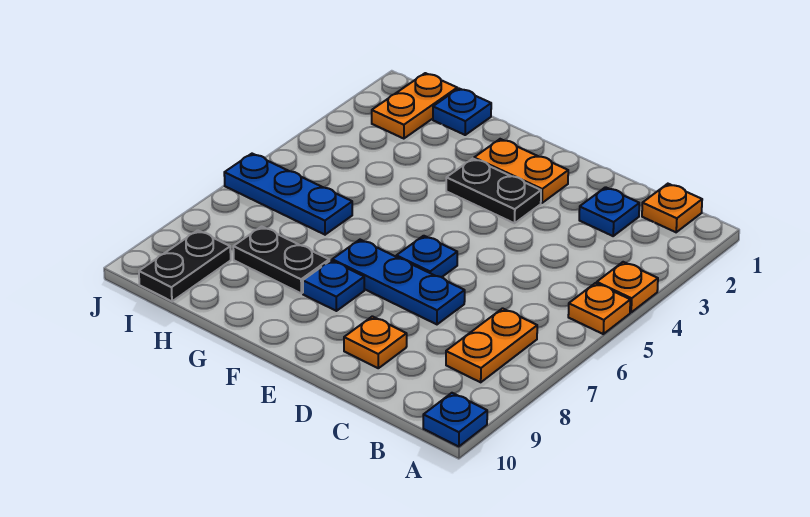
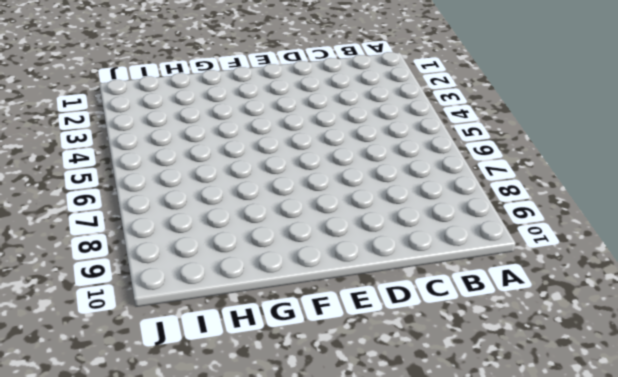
none -> orange plate A4 level 1
none -> orange plate A5 level 1
none -> blue plate A10 level 1

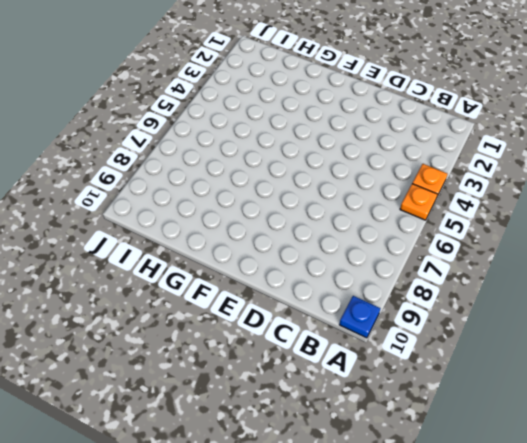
none -> orange plate B1 level 1
none -> orange plate B7:B8 level 1
none -> blue plate C2 level 1

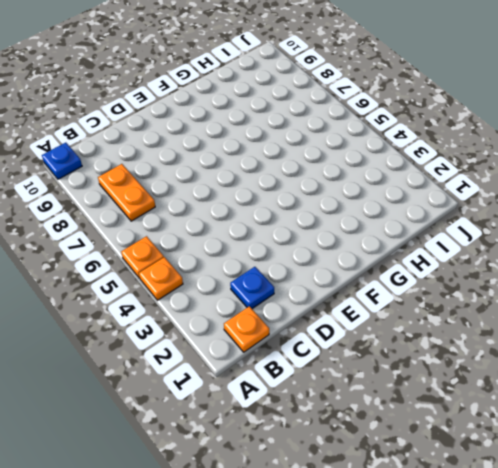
none -> blue plate D7:F7 level 1
none -> orange plate D9 level 1
none -> orange plate E2:F2 level 1

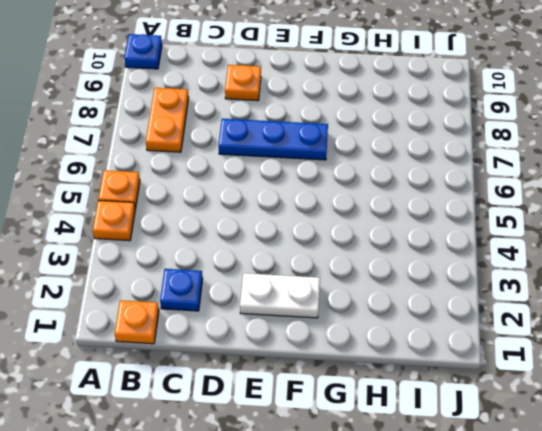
white plate E2:F2 level 1 -> orange plate E2:F2 level 1
none -> black plate E3:F3 level 1
none -> blue plate E6 level 1
none -> blue plate F8 level 1

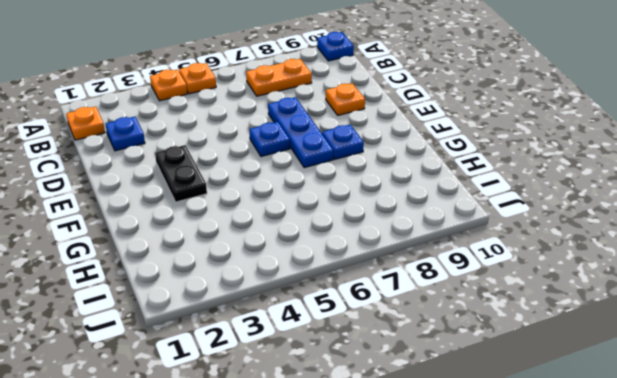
none -> orange plate E2:F2 level 1
none -> black plate G8:H8 level 1
none -> blue plate H1 level 1

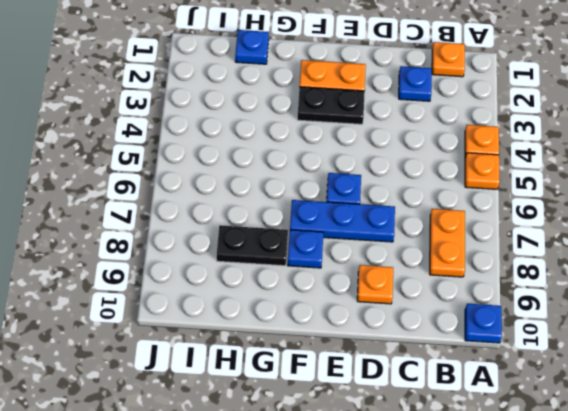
none -> blue plate H6:J6 level 1
none -> orange plate I1:I2 level 1
none -> black plate I9:I10 level 1

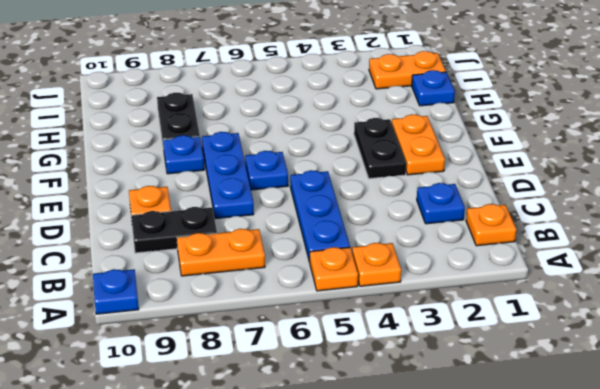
blue plate B5:D5 level 1 -> blue plate H6:J6 level 1
black plate C8:C9 level 1 -> black plate I9:I10 level 1

